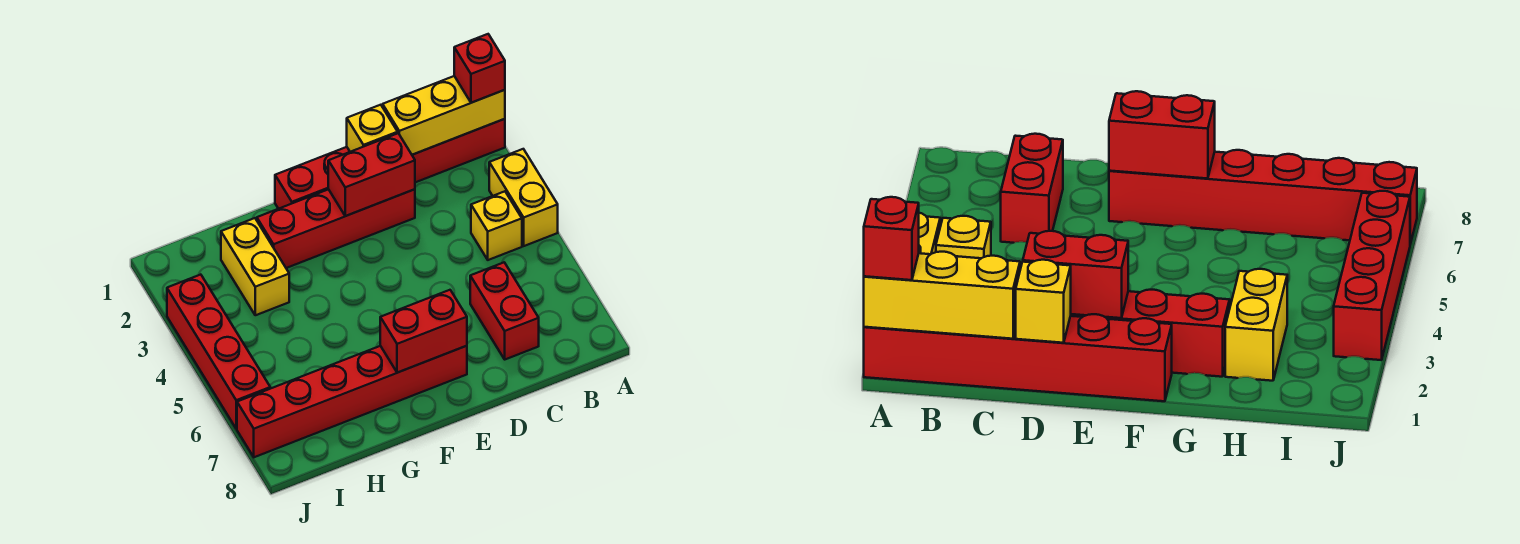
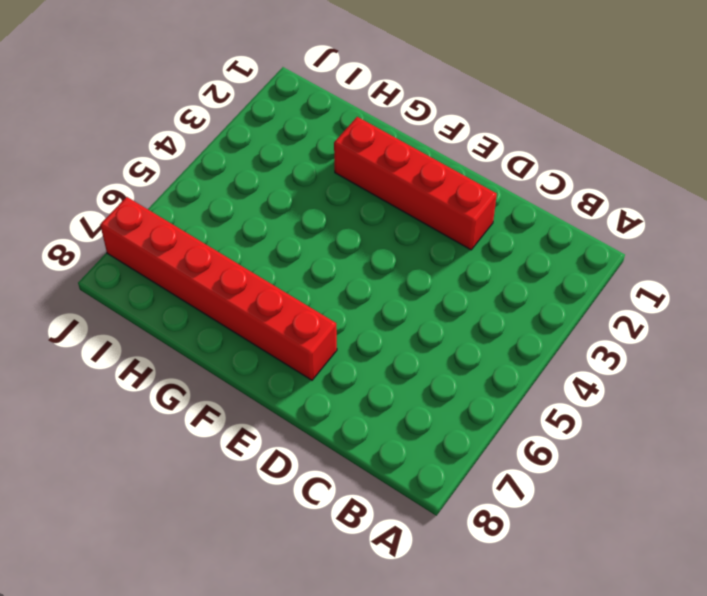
none -> red brick A1:F1 level 1
none -> yellow brick A3:A4 level 1
none -> yellow brick B4 level 1

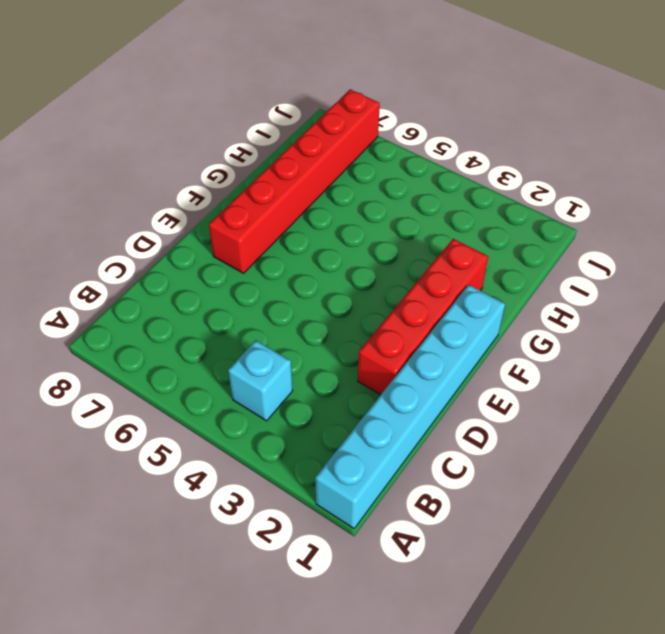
cyan brick A1:F1 level 1 -> red brick A1:F1 level 1
cyan brick B4 level 1 -> yellow brick B4 level 1
none -> yellow brick A3:A4 level 1
none -> red brick C6:C7 level 1
none -> yellow brick H2:H3 level 1

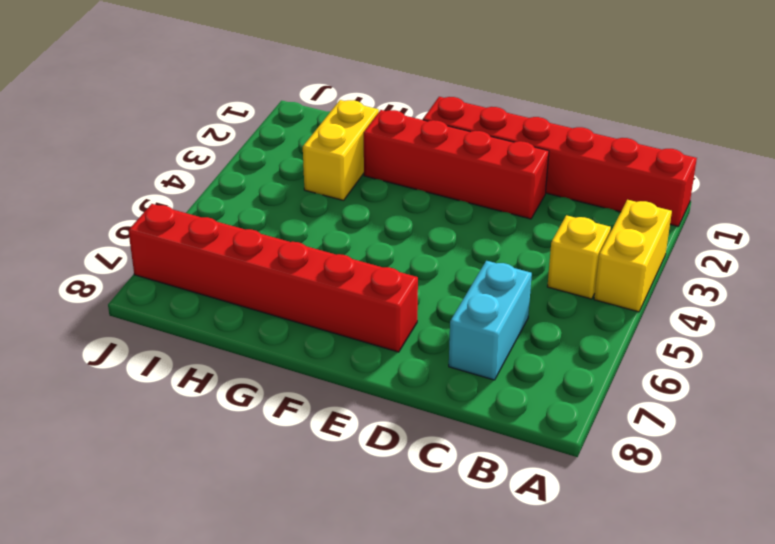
cyan brick C6:C7 level 1 -> red brick C6:C7 level 1
none -> red brick J3:J6 level 1
none -> yellow brick A1:C1 level 2
none -> yellow brick D1 level 2

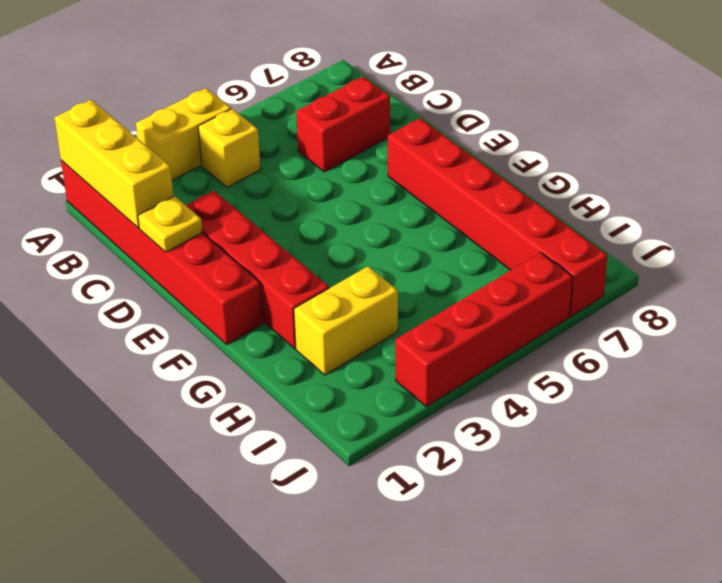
yellow plate D1 level 2 -> yellow brick D1 level 2
none -> red brick D2:E2 level 2
none -> red brick E7:F7 level 2
none -> red brick A1 level 3

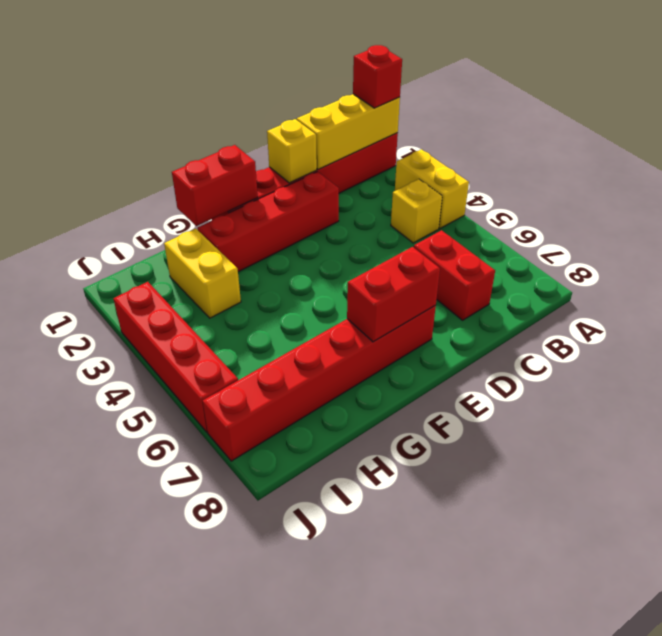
red brick F1:G1 level 2 -> red brick D2:E2 level 2

